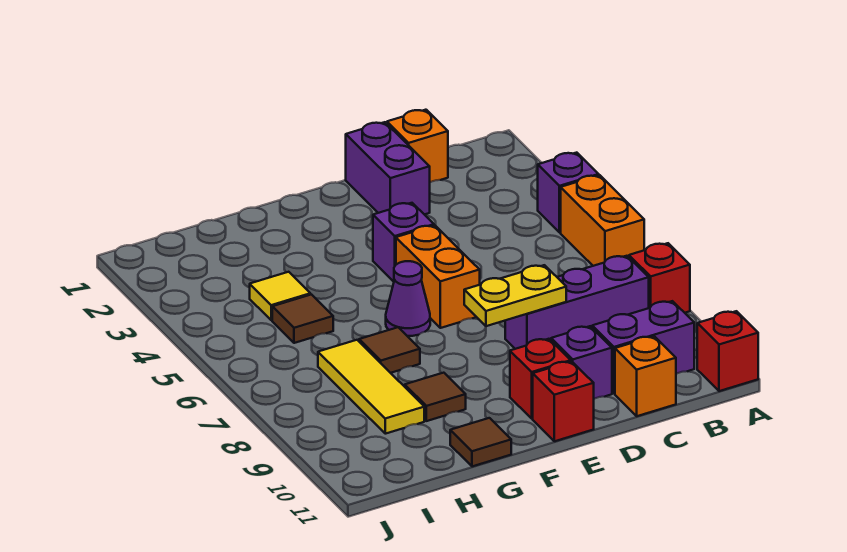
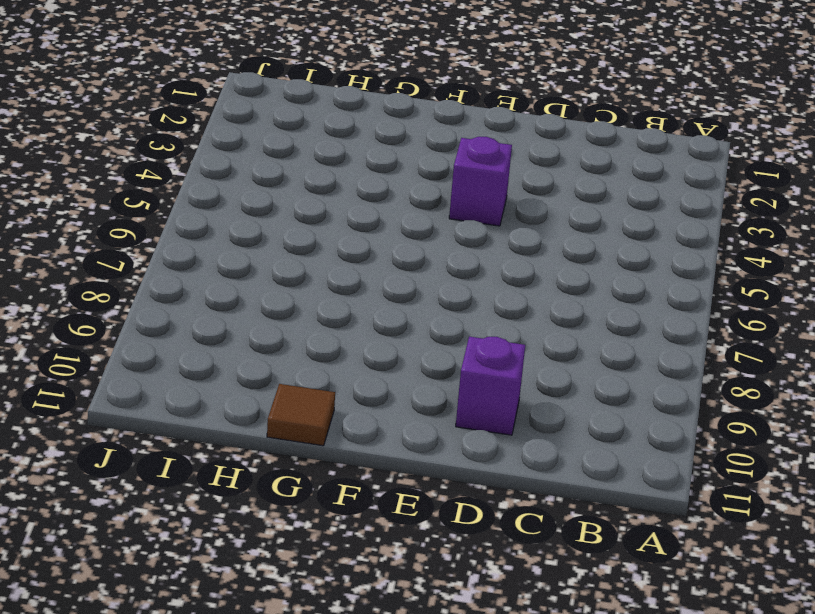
none -> purple brick A4 level 1
none -> orange brick A5:A6 level 1
none -> red brick A8 level 1

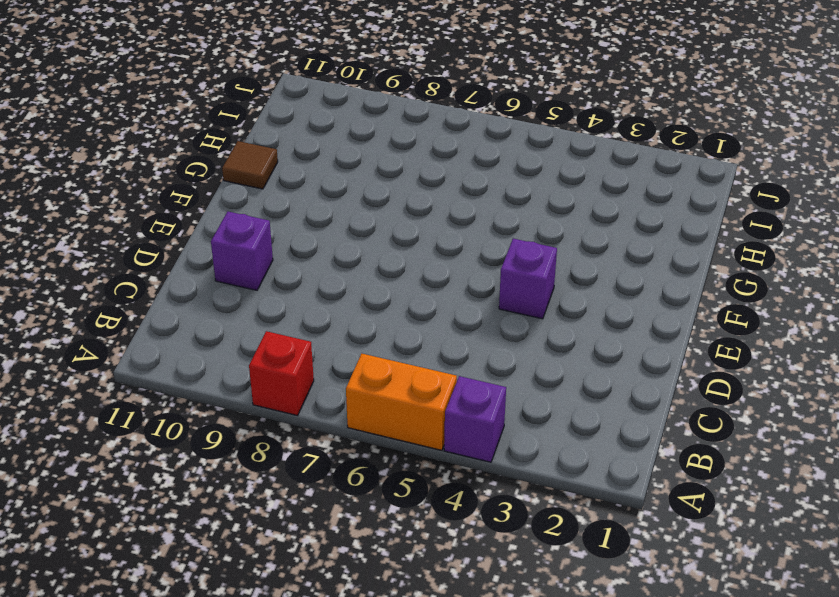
none -> red brick A11 level 1
none -> purple brick B8:D8 level 1
none -> purple brick B10:C10 level 1

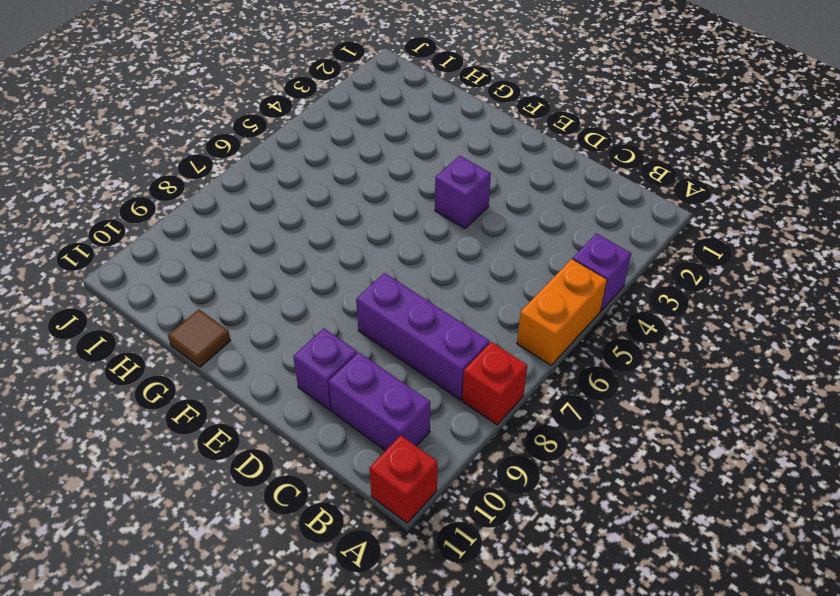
none -> orange brick C1 level 1
none -> orange brick C11 level 1
none -> purple brick D1:D2 level 1

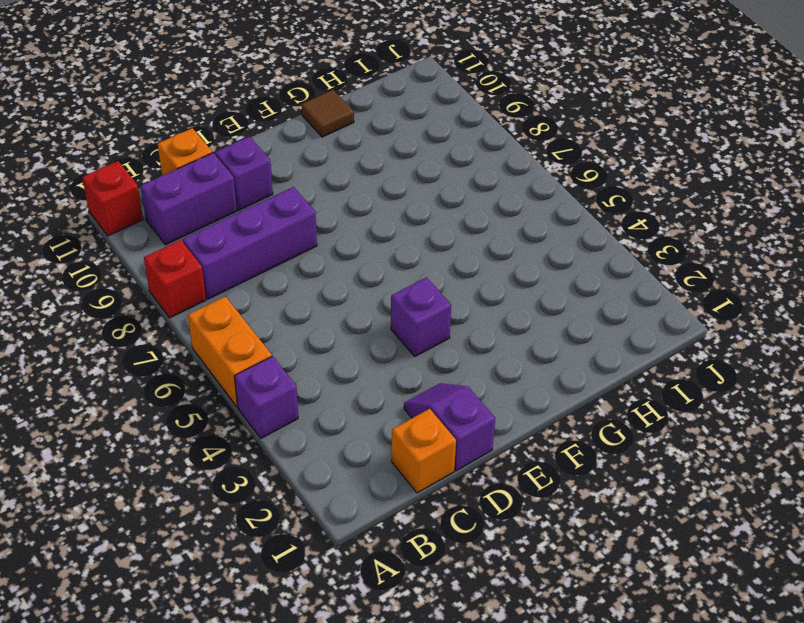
purple slope D1:D2 level 1 top 1 -> purple brick D1:D2 level 1
none -> orange brick E5:E6 level 1
none -> red brick E10 level 1
none -> red brick E11 level 1

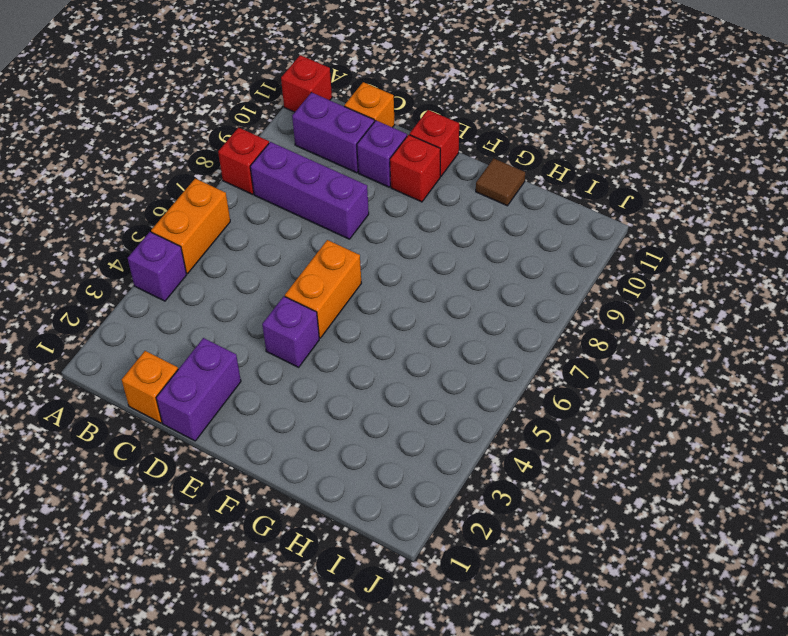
none -> purple cone F6 level 1
none -> brown tile G7 level 1
none -> brown tile G9 level 1

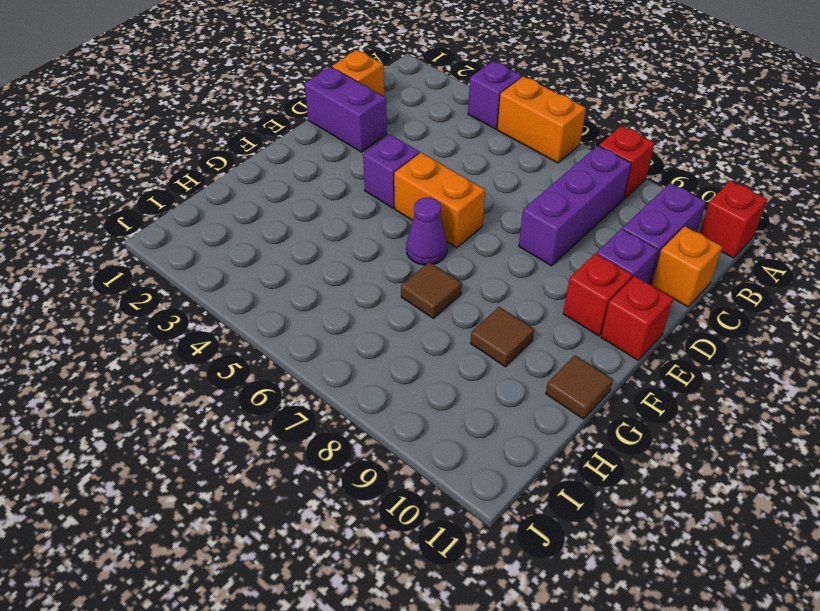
none -> yellow tile H4 level 1
none -> brown tile H5 level 1
none -> yellow tile H7:H9 level 1

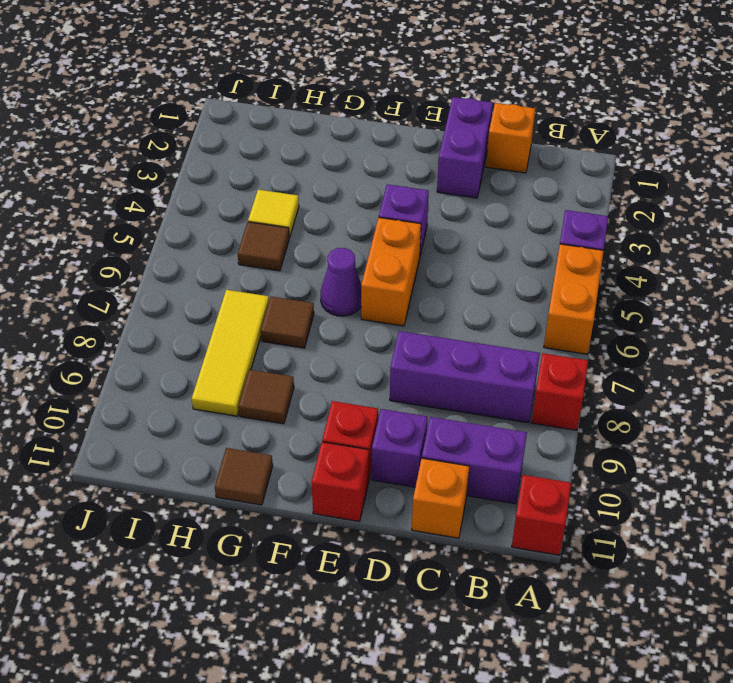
none -> yellow plate D8:E8 level 2

